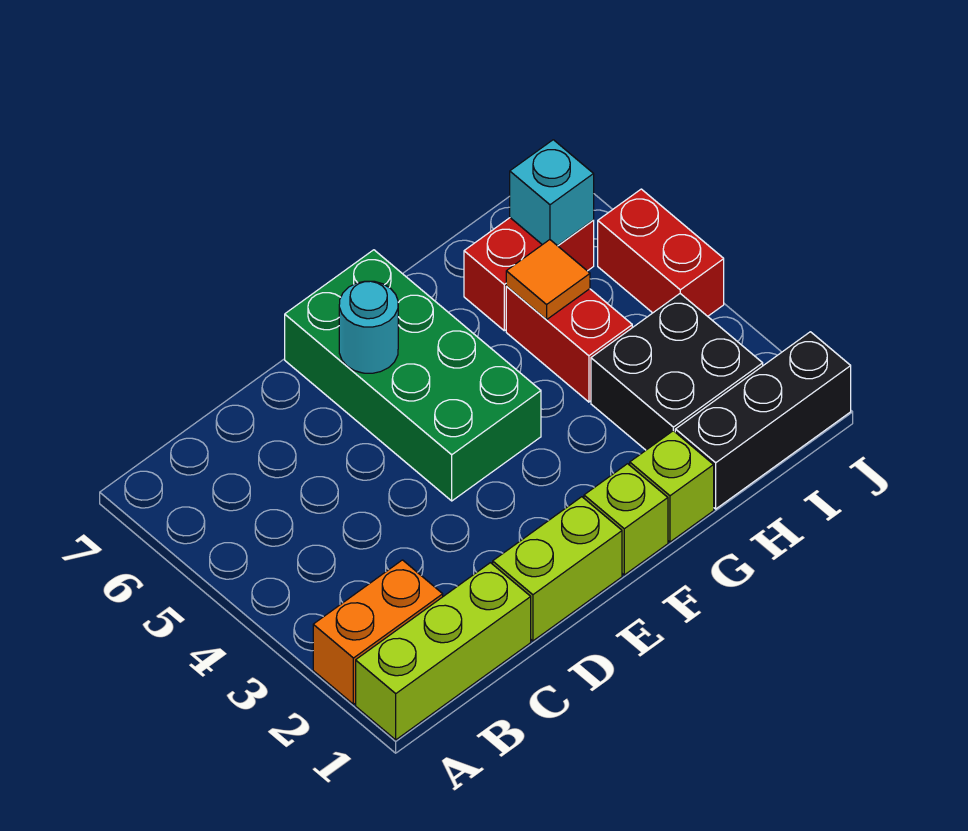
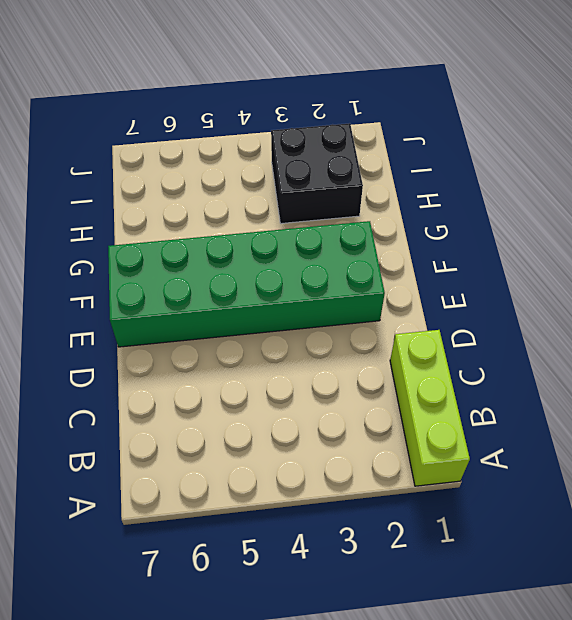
green brick E2:F7 level 1 -> green brick E4:F7 level 1
none -> orange brick A2:B2 level 1
none -> lime brick D1:E1 level 1
none -> lime brick F1 level 1

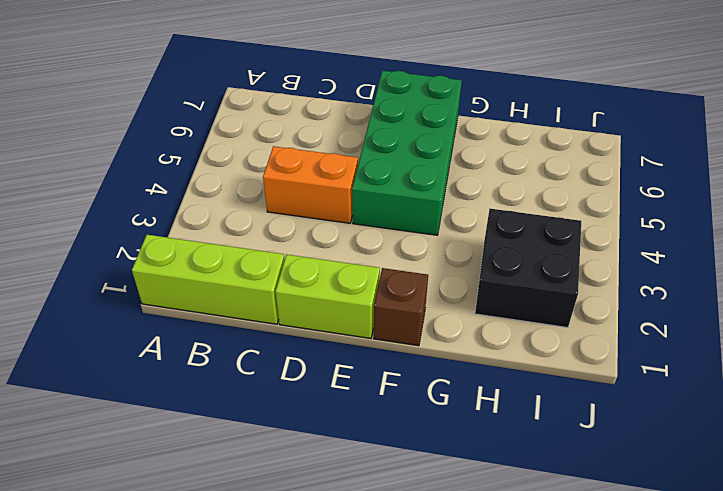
orange brick C4:D4 level 1 -> orange brick A2:B2 level 1
brown brick F1 level 1 -> lime brick F1 level 1
none -> lime brick G1 level 1
none -> black brick H1:J1 level 1
none -> red brick H4:H5 level 1

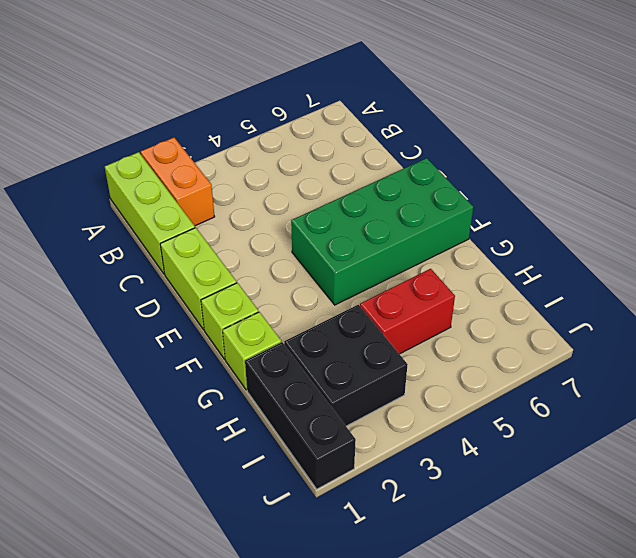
none -> red brick H6:I6 level 1
none -> red brick J4:J5 level 1
none -> cyan round brick E6 level 2

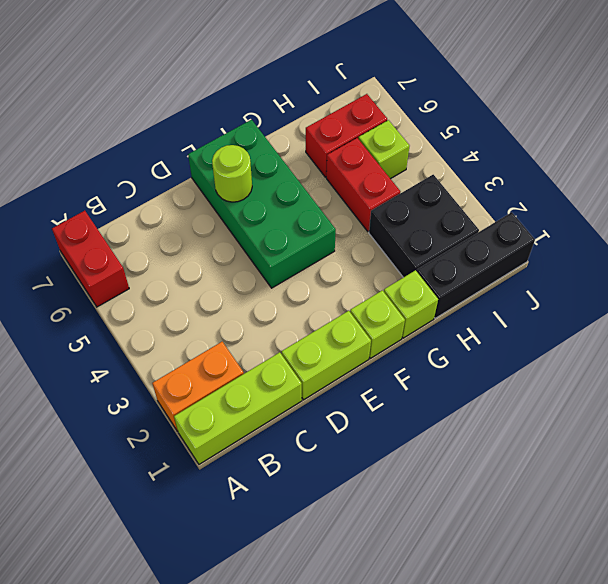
red brick A6:A7 level 1 -> red brick J4:J5 level 1
lime round brick E6 level 2 -> cyan round brick E6 level 2
lime brick I5 level 1 -> none
none -> orange tile H5 level 2
none -> cyan brick I6 level 2

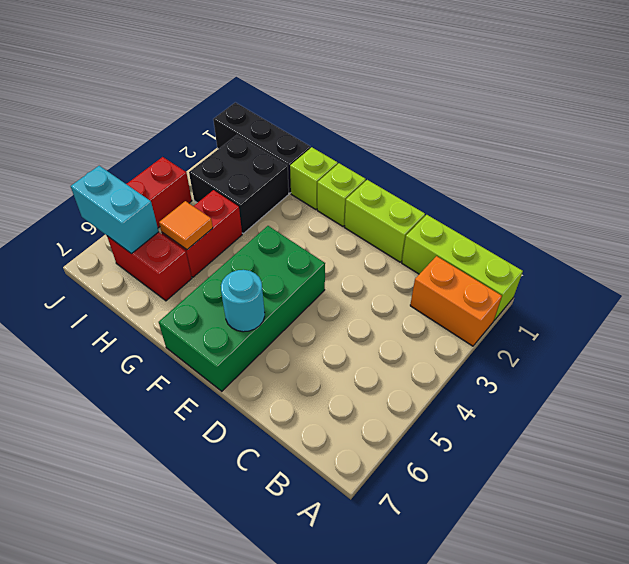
cyan brick I6:J6 level 2 -> cyan brick I6 level 2

